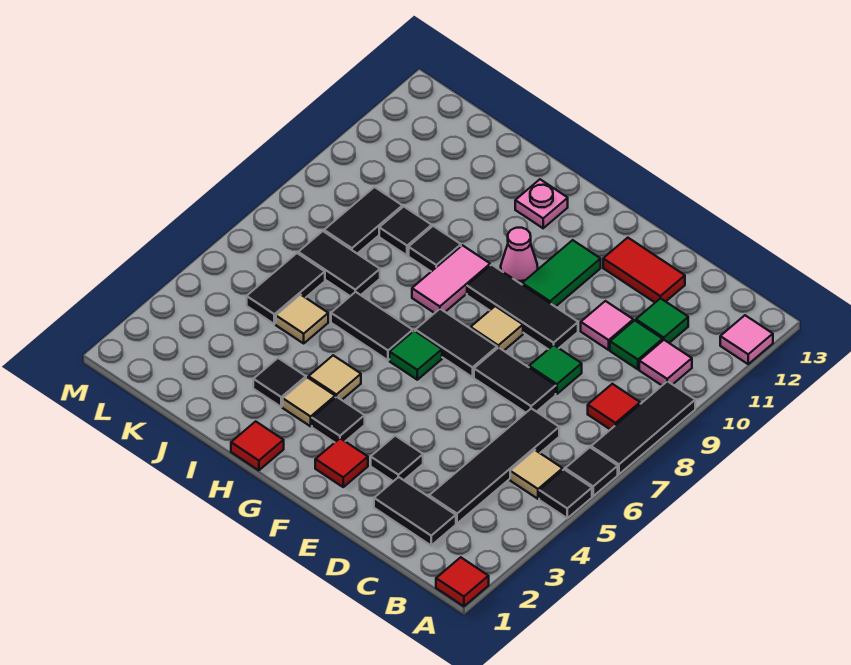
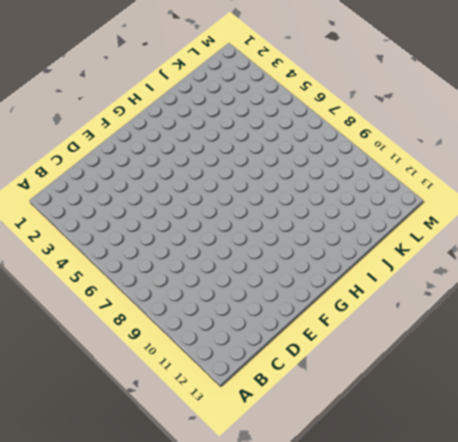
none -> red tile A1 level 1
none -> black tile A5 level 1
none -> black tile A6 level 1
none -> black tile A7:A9 level 1

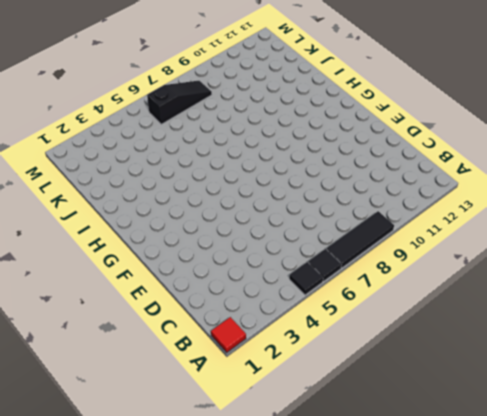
black slope L6:L8 level 1 top 6 -> none
none -> pink tile A12 level 1
none -> tan tile B5 level 1
none -> red tile B8 level 1
none -> pink tile B10 level 1

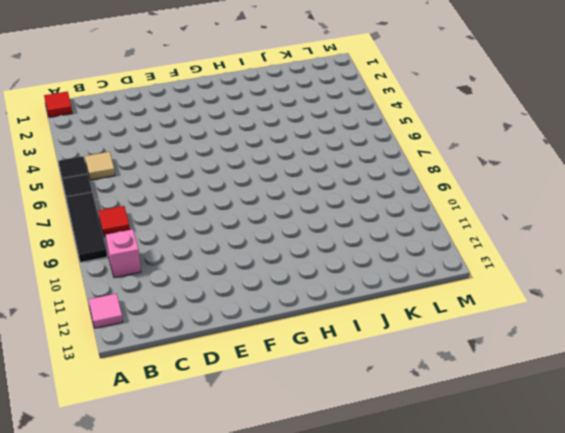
pink brick B10 level 1 -> pink tile B10 level 1
none -> black tile C2:D2 level 1
none -> black tile C3:C6 level 1
none -> green tile C10 level 1
none -> green tile C11 level 1

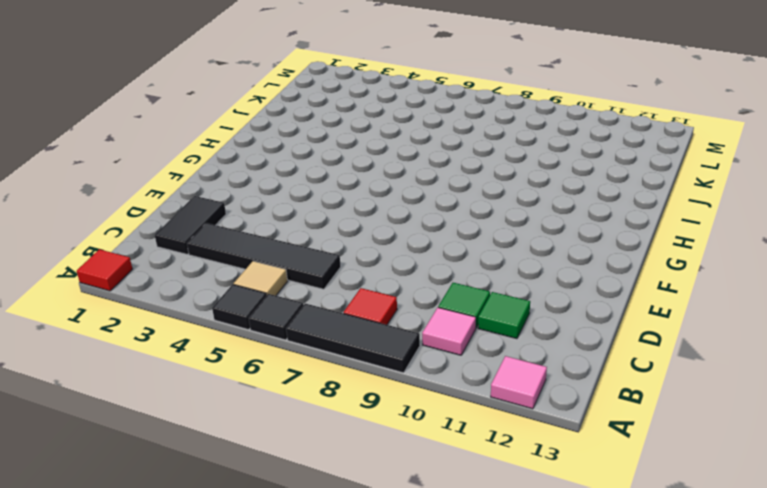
none -> black tile D7:E7 level 1
none -> green tile D8 level 1
none -> pink tile D10 level 1
none -> red tile D12:E12 level 1

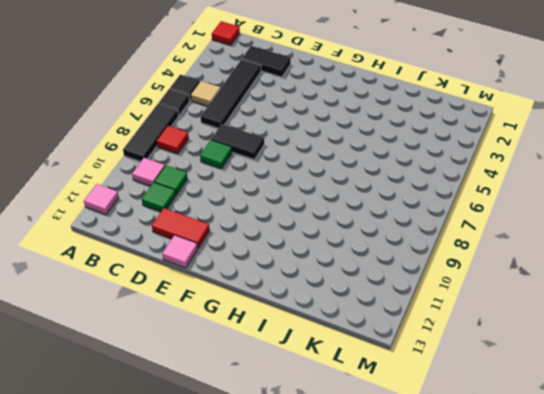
pink tile E13 level 1 -> pink tile D10 level 1
none -> black tile E3 level 1
none -> black tile E9:G9 level 1
none -> red tile F2 level 1
none -> black tile F7:G7 level 1

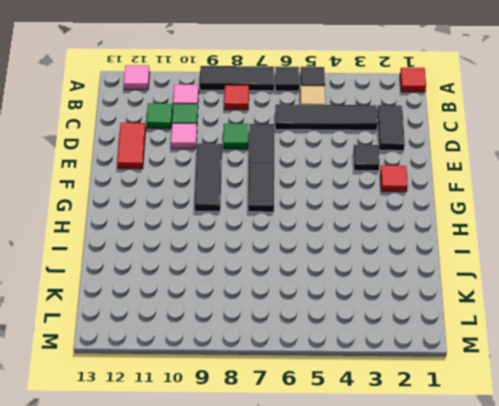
none -> tan tile F8 level 1
none -> green tile F10:F11 level 1
none -> black tile G3 level 1
none -> green tile G6 level 1

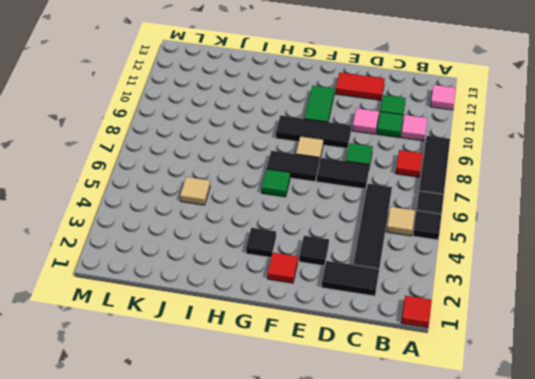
none -> pink cone G10 level 1
none -> red tile H1 level 1
none -> tan tile H3 level 1
none -> tan tile H4 level 1

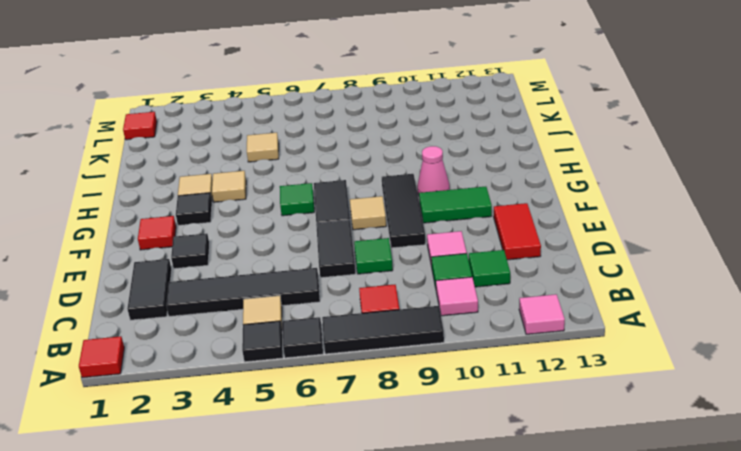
red tile L1 level 1 -> red tile H1 level 1
none -> black tile H6:I6 level 1
none -> pink tile H8:H9 level 1
none -> pink plate H12 level 1
none -> black tile I3 level 1

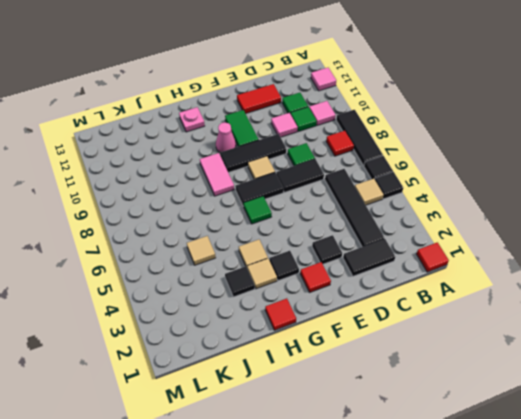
none -> black tile H6:I6 level 1
none -> black tile I9 level 1
none -> black tile J7:K7 level 1
none -> black tile J9 level 1

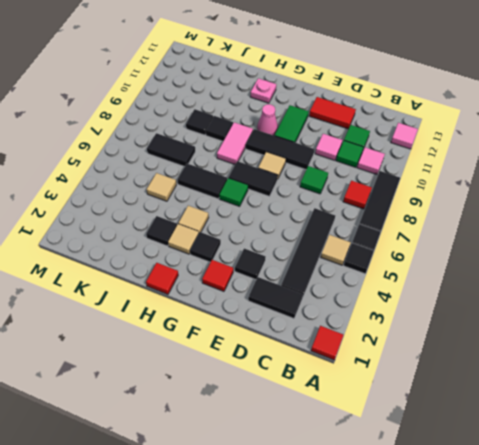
none -> black tile D7:E7 level 1
none -> black tile K5:K6 level 1
none -> black tile K8:K9 level 1

